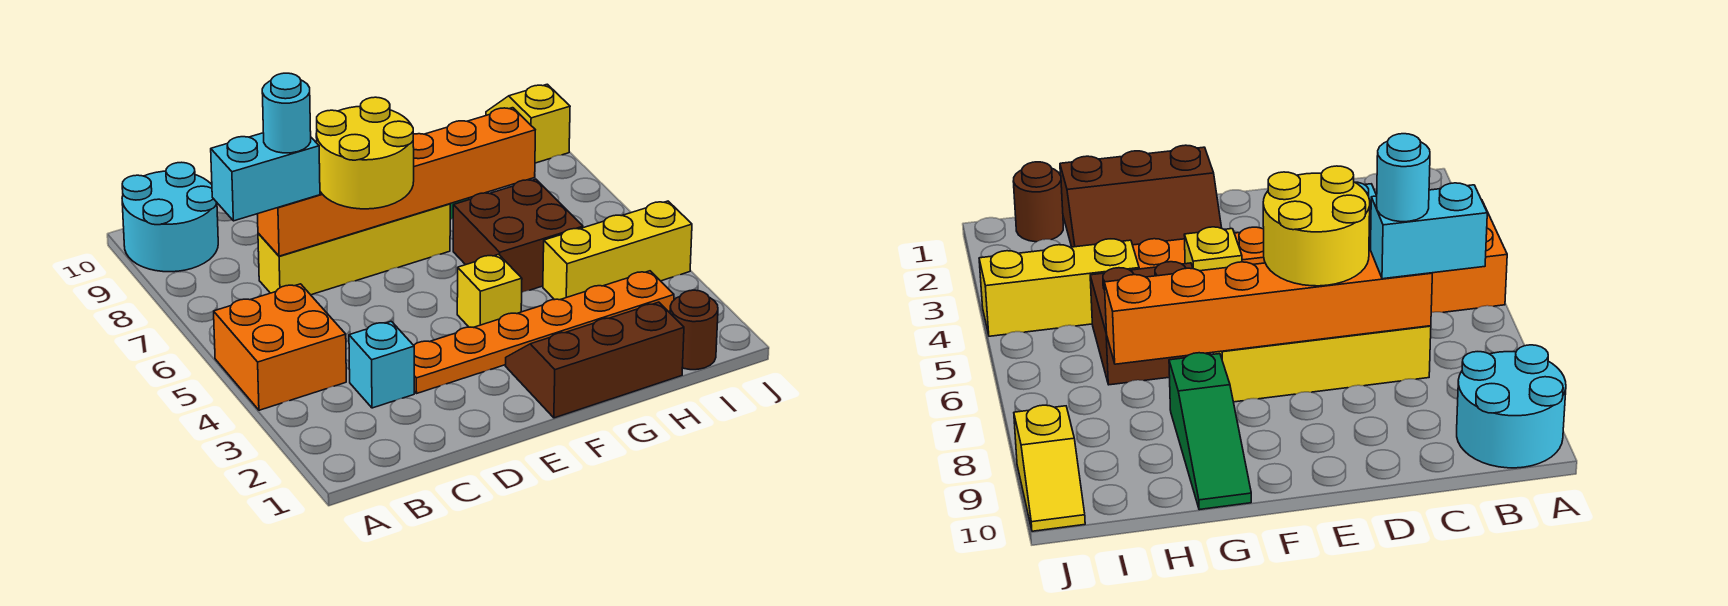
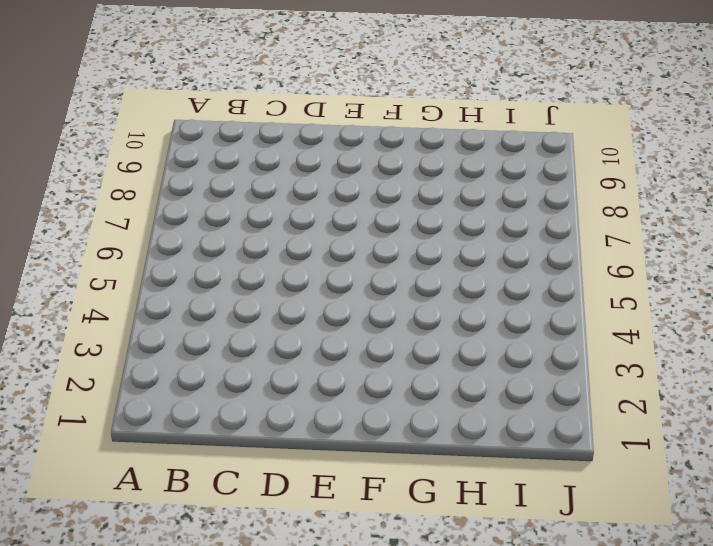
none -> orange brick A4:B5 level 1
none -> cyan round brick A9:B10 level 1
none -> cyan brick C3 level 1

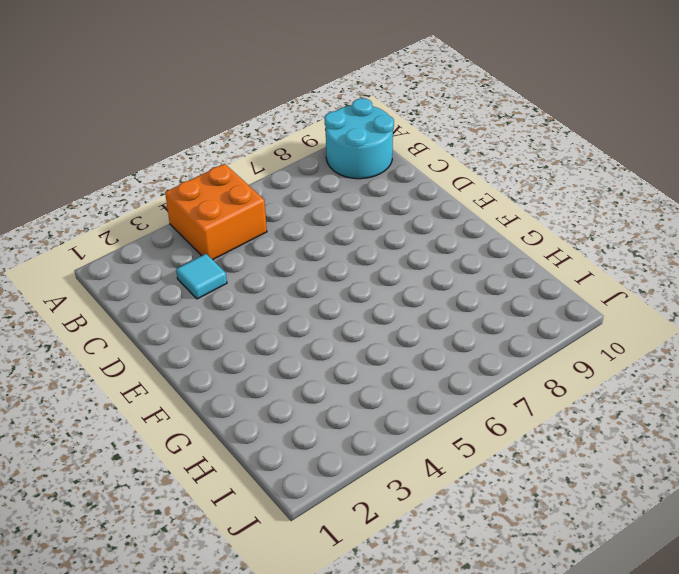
cyan tile C3 level 1 -> cyan brick C3 level 1
none -> yellow brick C7:F7 level 1
none -> orange plate D3:I3 level 1
none -> brown slope F1:H2 level 1 top 1

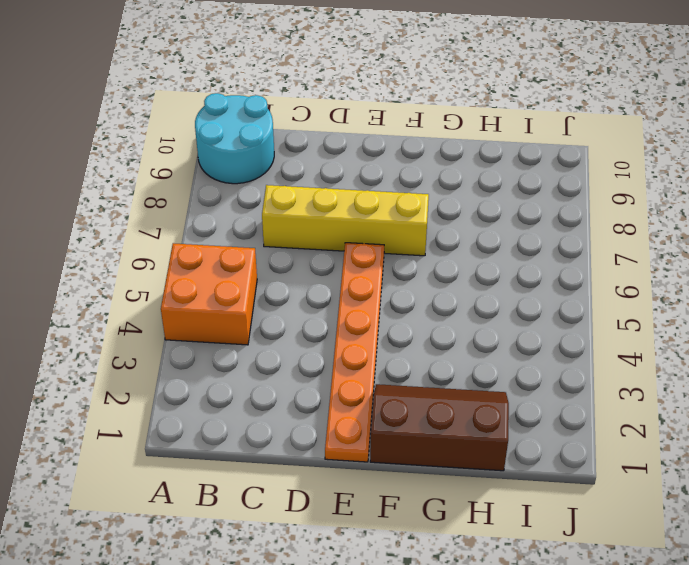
orange plate E1:E6 level 1 -> orange plate D3:I3 level 1
none -> cyan brick C3 level 1
none -> yellow brick F4 level 1
none -> brown brick G5:H6 level 1

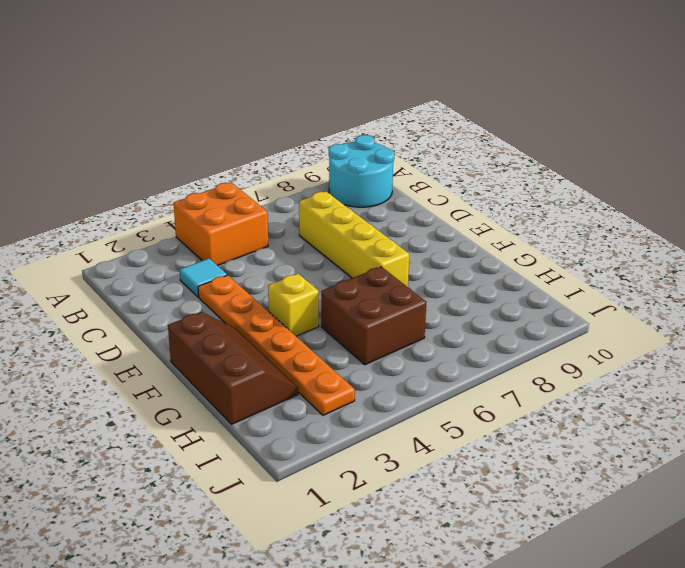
cyan tile C3 level 1 -> cyan brick C3 level 1
none -> green slope G8:G10 level 1 top 8
none -> yellow brick H4:J4 level 1
none -> brown round brick I1 level 1

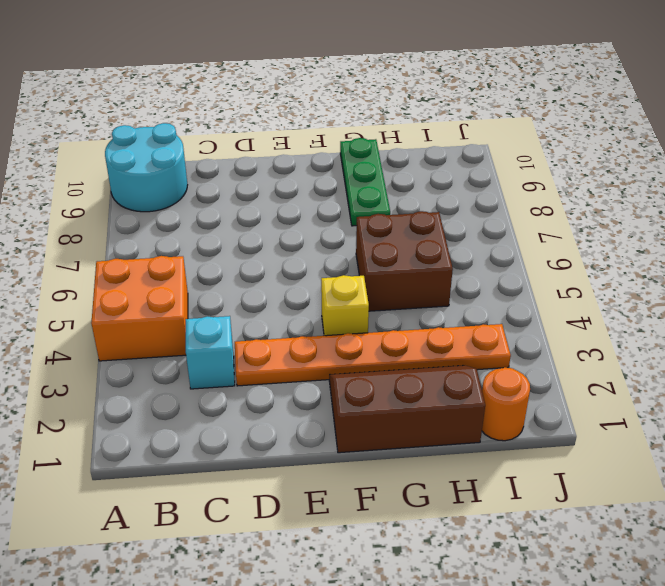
green plate G8:G10 level 1 -> green slope G8:G10 level 1 top 8
orange round brick I1 level 1 -> brown round brick I1 level 1
none -> yellow brick C7:F7 level 1
none -> yellow brick H4:J4 level 1
none -> yellow slope J9:J10 level 1 top 9

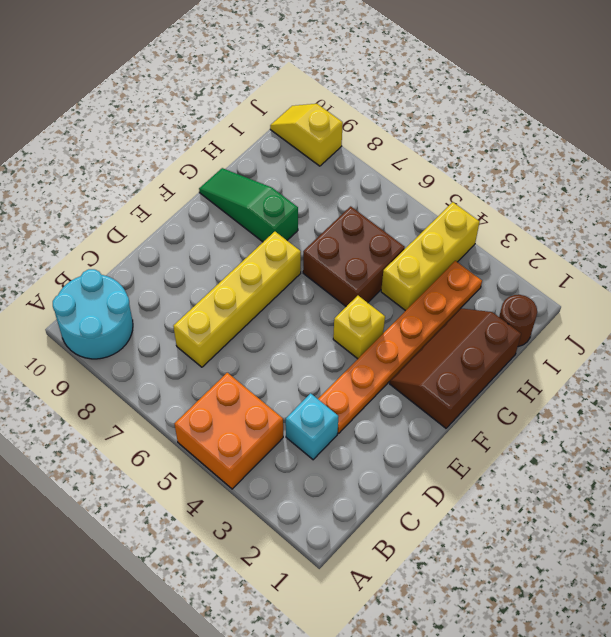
none -> orange brick C7:H7 level 2
none -> cyan brick B7:C7 level 3
none -> yellow round brick D6:E7 level 3

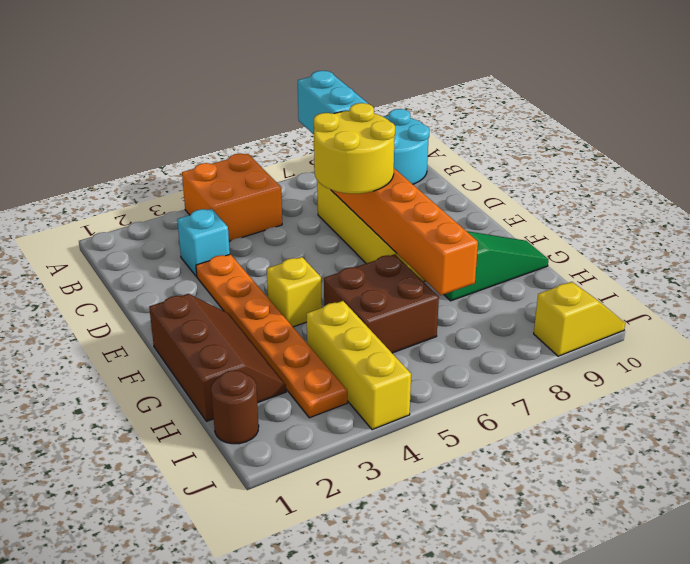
none -> cyan round brick C7 level 4

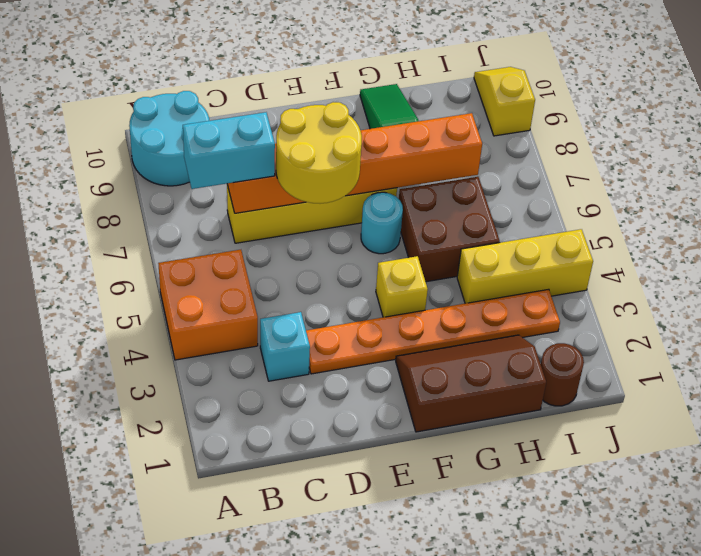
cyan round brick F6 level 1 -> cyan round brick C7 level 4

